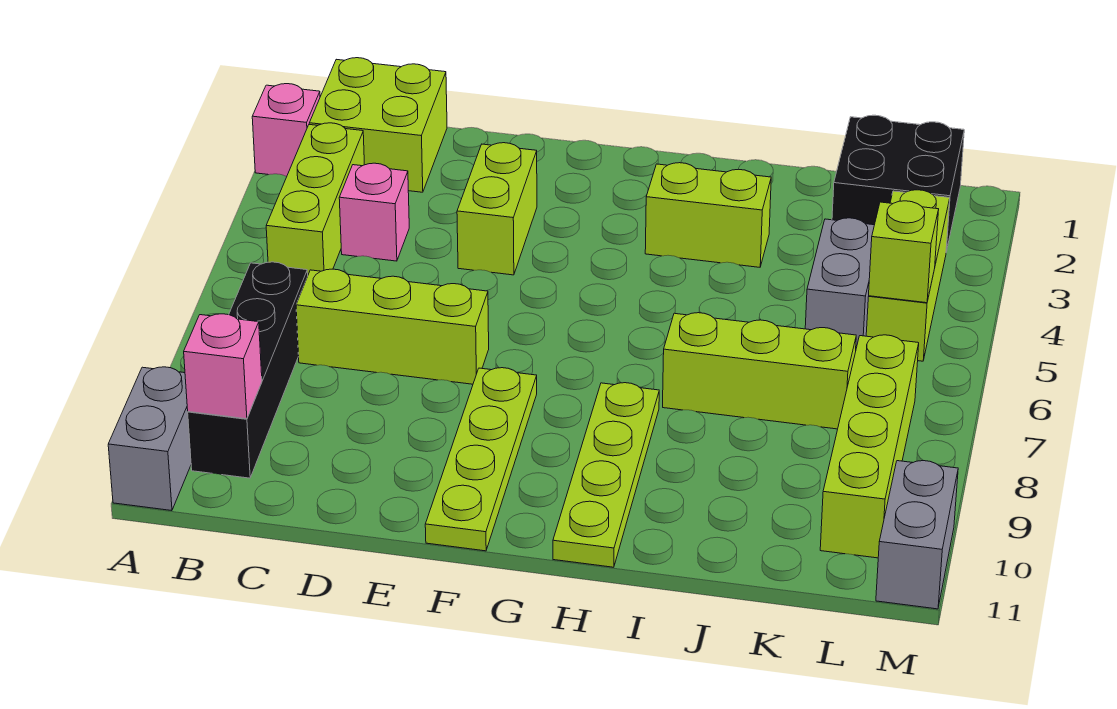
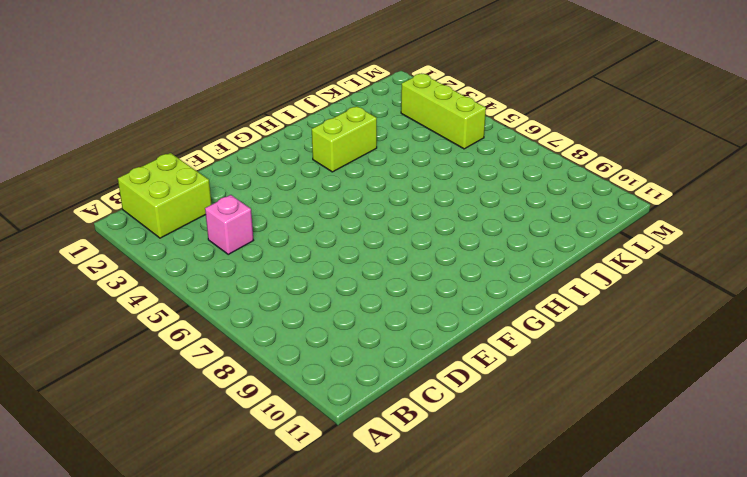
none -> pink brick A2 level 1
none -> grey brick A10:A11 level 1
none -> lime brick B3:B5 level 1

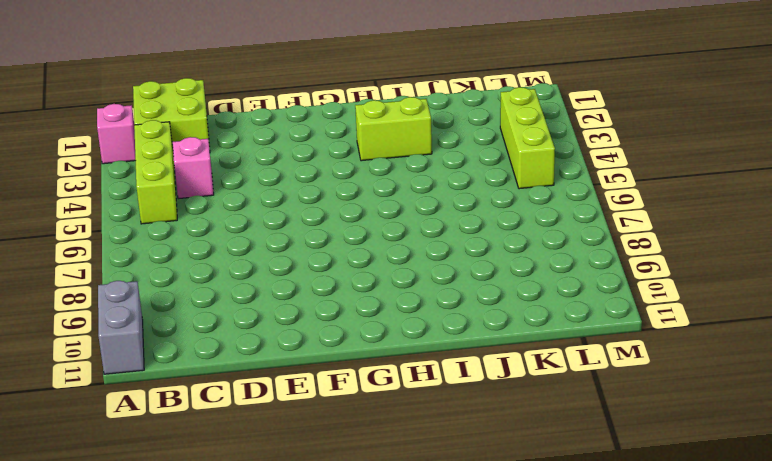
none -> black brick B7:B10 level 1
none -> lime brick C7:E7 level 1
none -> lime brick E3:E4 level 1

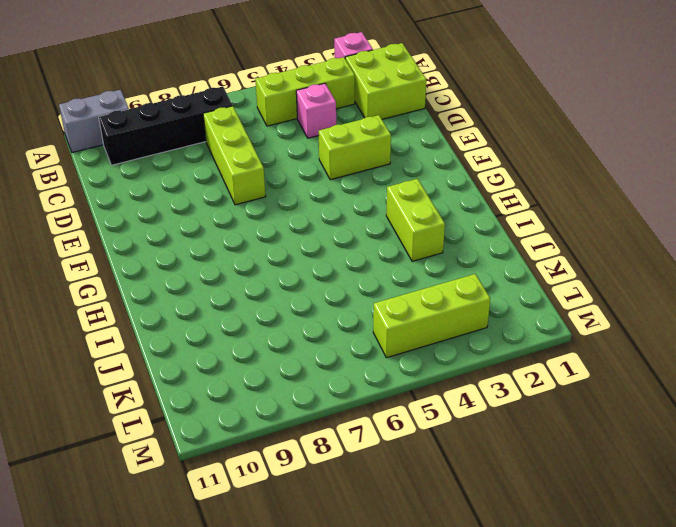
none -> lime plate F8:F11 level 1
none -> lime plate H8:H11 level 1
none -> lime brick I7:K7 level 1

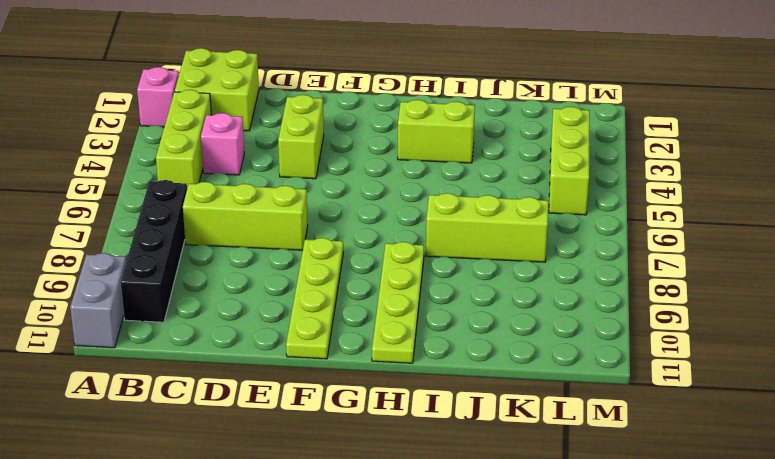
none -> black brick K1:L2 level 1
none -> grey brick K4:K5 level 1
none -> lime brick L7:L10 level 1

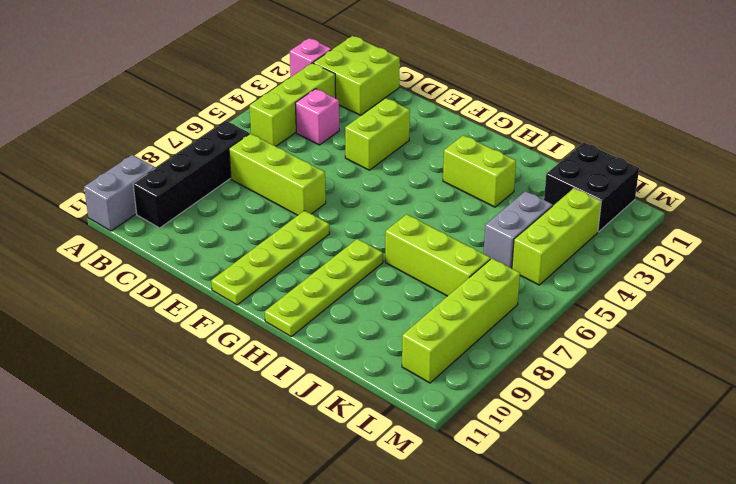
none -> grey brick M10:M11 level 1
none -> pink brick B10 level 2
none -> lime brick L5 level 2

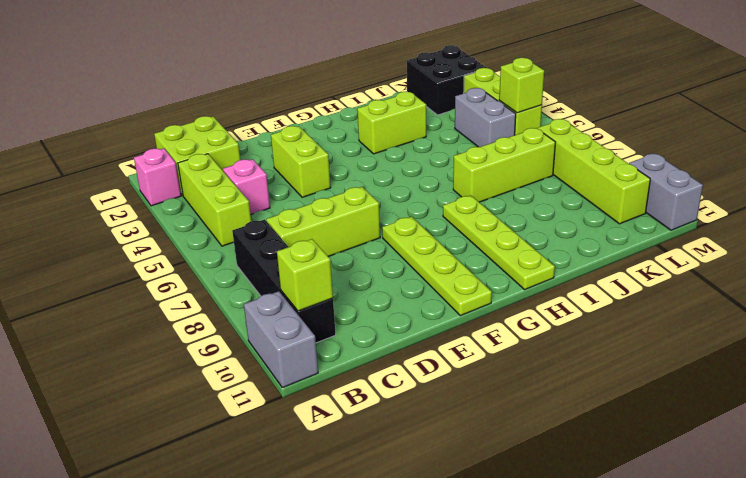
lime brick B10 level 2 -> pink brick B10 level 2

